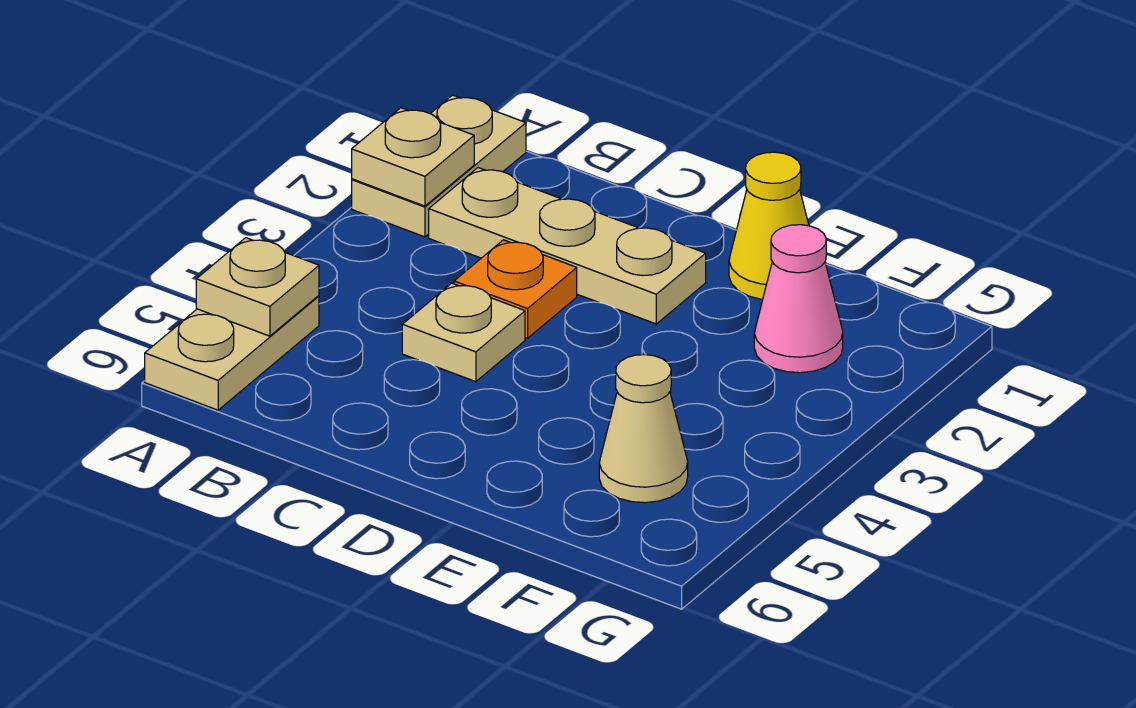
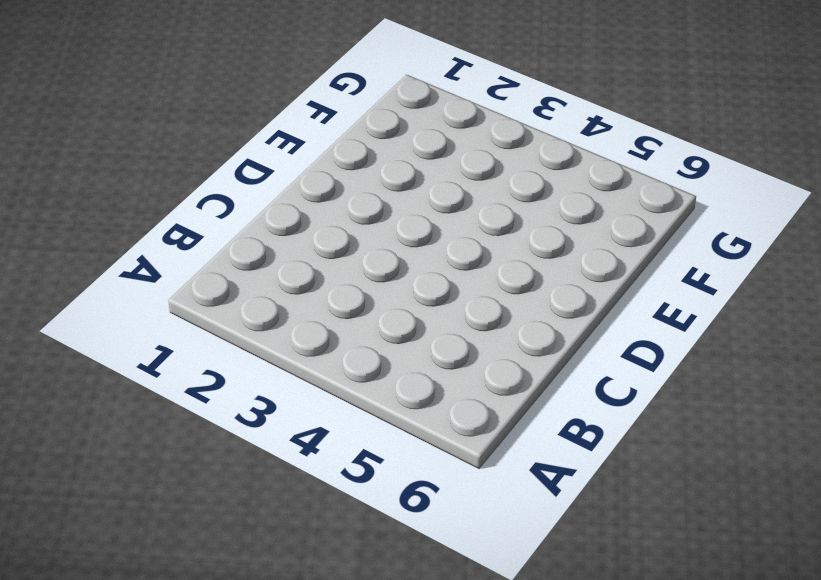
none -> tan plate A1:A2 level 1
none -> tan plate A5:A6 level 1

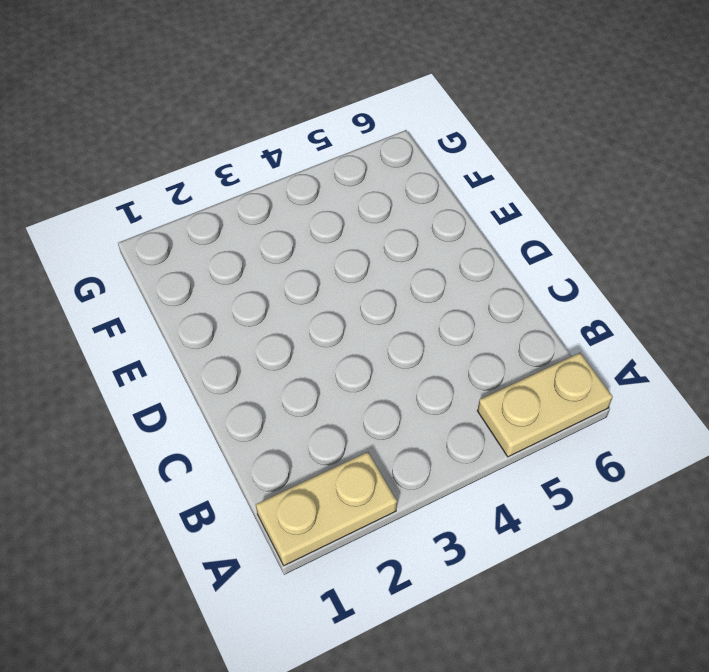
none -> tan plate B2:D2 level 1
none -> orange plate C3 level 1

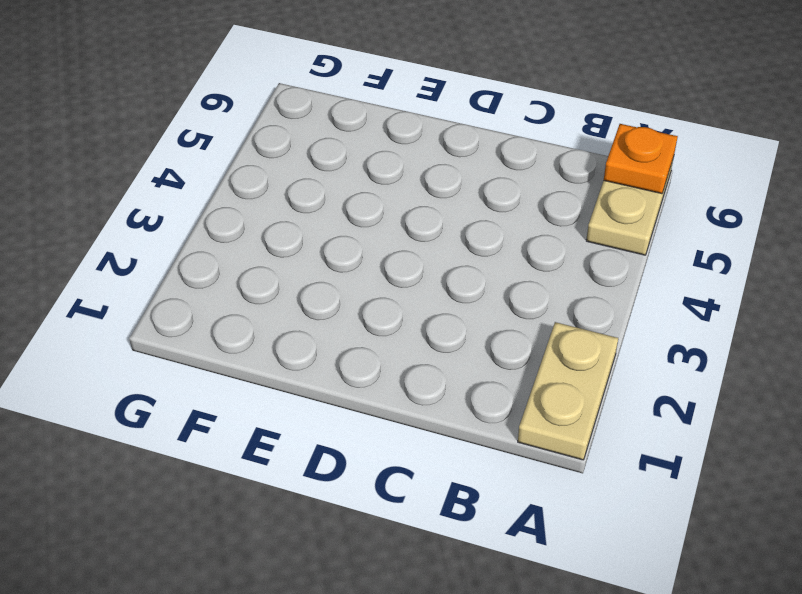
orange plate A6 level 2 -> orange plate C3 level 1
none -> tan plate B2:D2 level 1
none -> tan plate C4 level 1

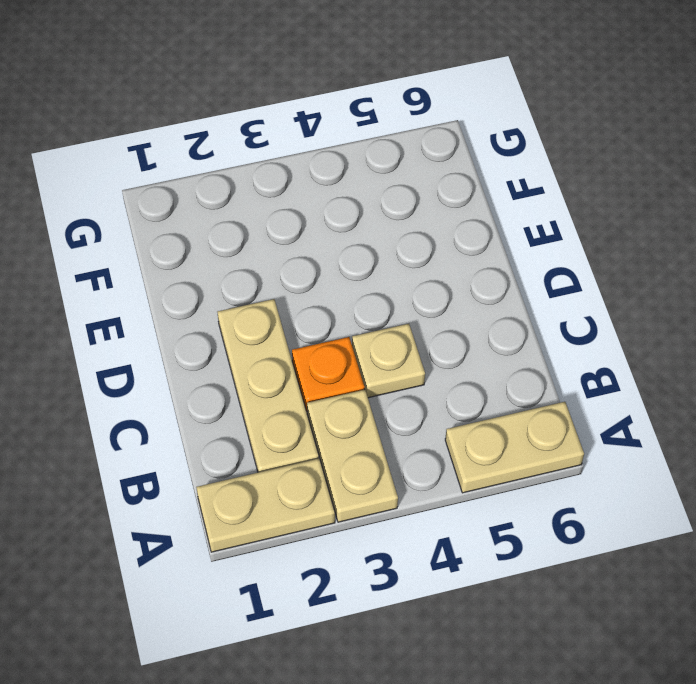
tan plate A3:B3 level 1 -> none
none -> yellow cone E1 level 1
none -> pink cone F2 level 1

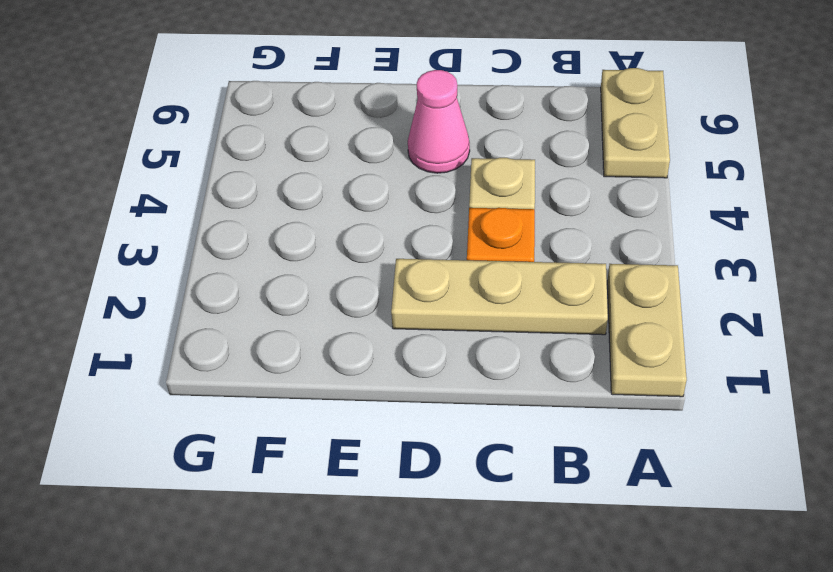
pink cone D5 level 1 -> pink cone F2 level 1
none -> yellow cone E1 level 1
none -> tan cone F5 level 1

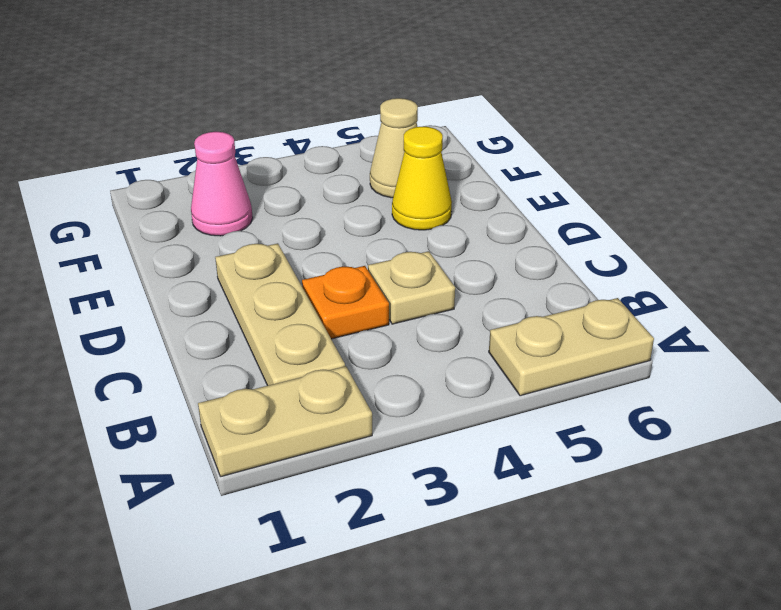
yellow cone E5 level 1 -> yellow cone E1 level 1
none -> tan plate A2 level 2
none -> tan plate A5 level 2

